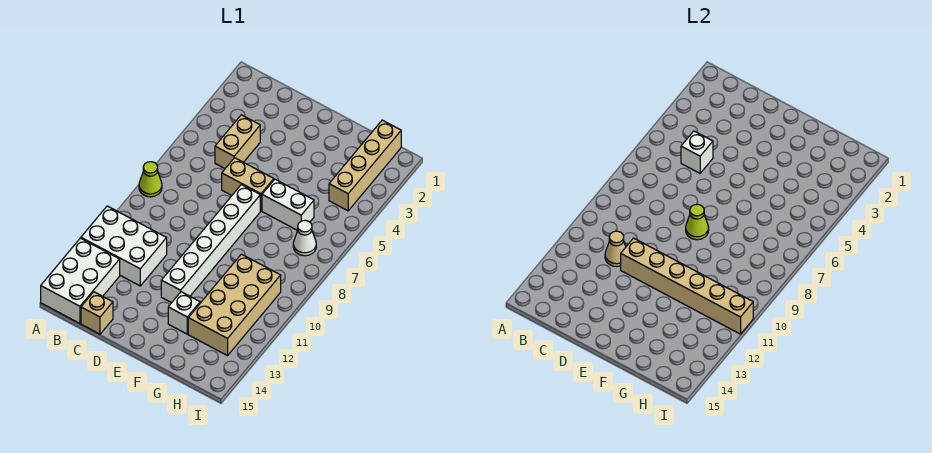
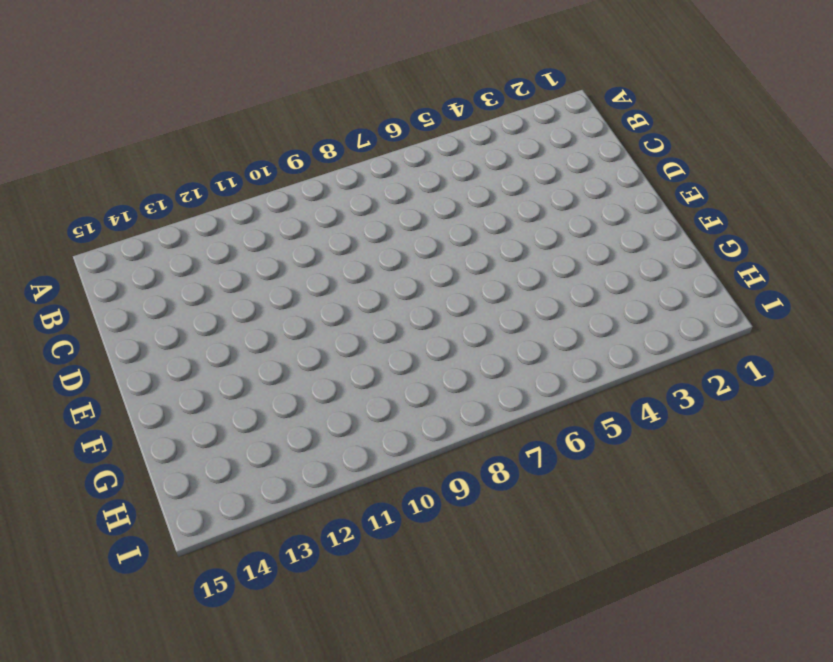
none -> lime cone A8 level 1
none -> white brick A11:C12 level 1
none -> white brick A13:B15 level 1

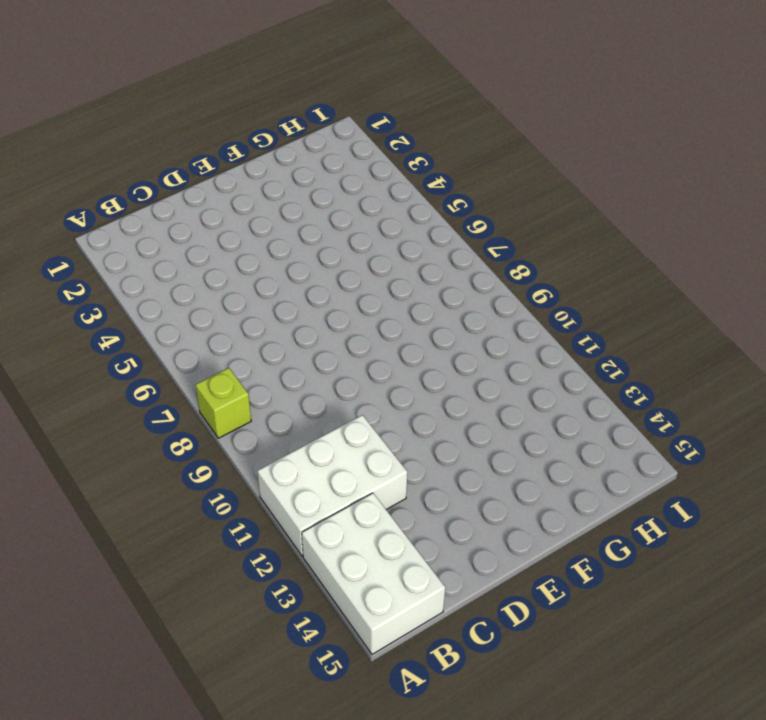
lime brick A8 level 1 -> lime cone A8 level 1
none -> tan brick C4:C5 level 1
none -> tan brick C15 level 1
none -> tan brick D6:E6 level 1

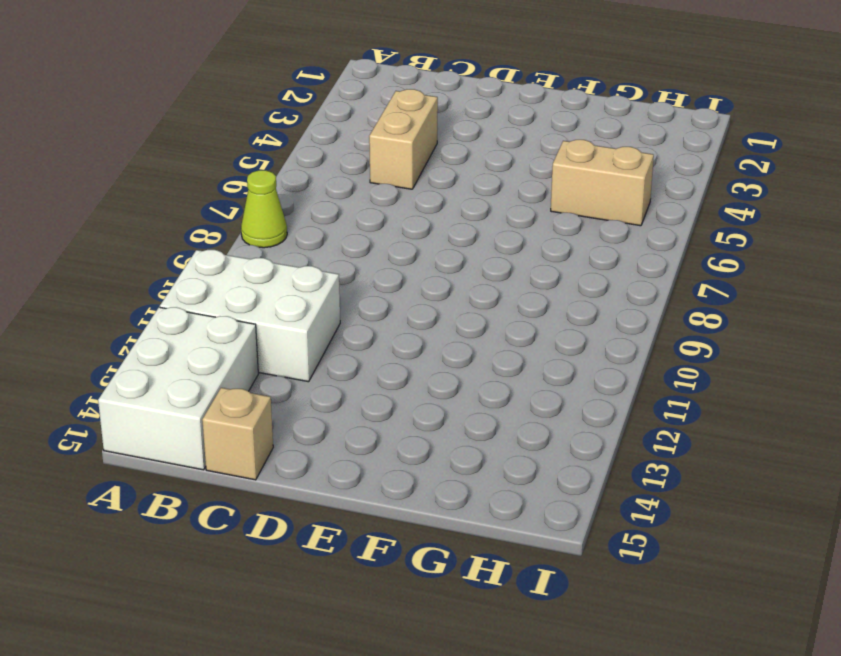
tan brick G5:H5 level 1 -> tan brick D6:E6 level 1
none -> white brick E7:E12 level 1
none -> white brick F6:G6 level 1
none -> white brick F13 level 1

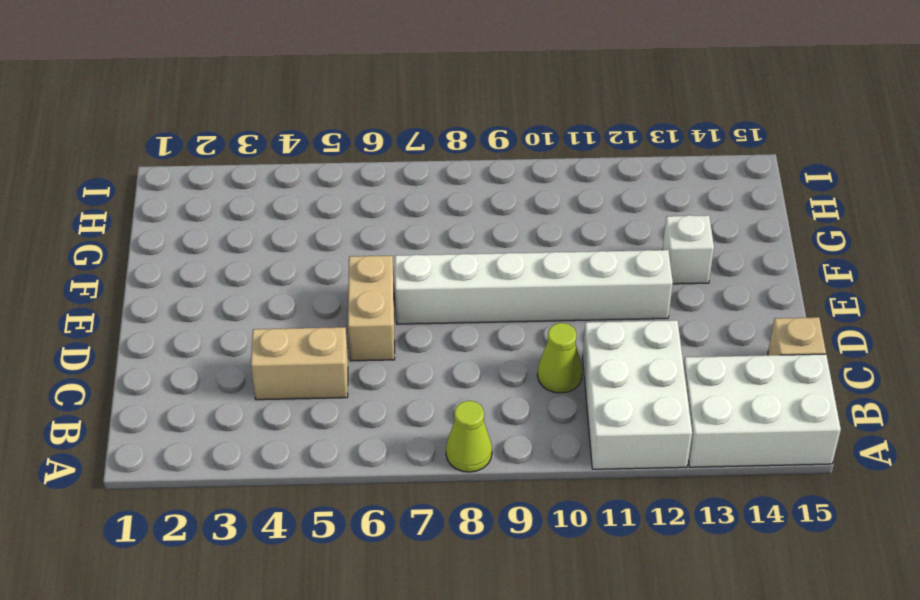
lime cone C10 level 1 -> lime cone E8 level 2
none -> white brick F6:G6 level 1
none -> tan brick G10:H13 level 1
none -> tan brick H1:H4 level 1

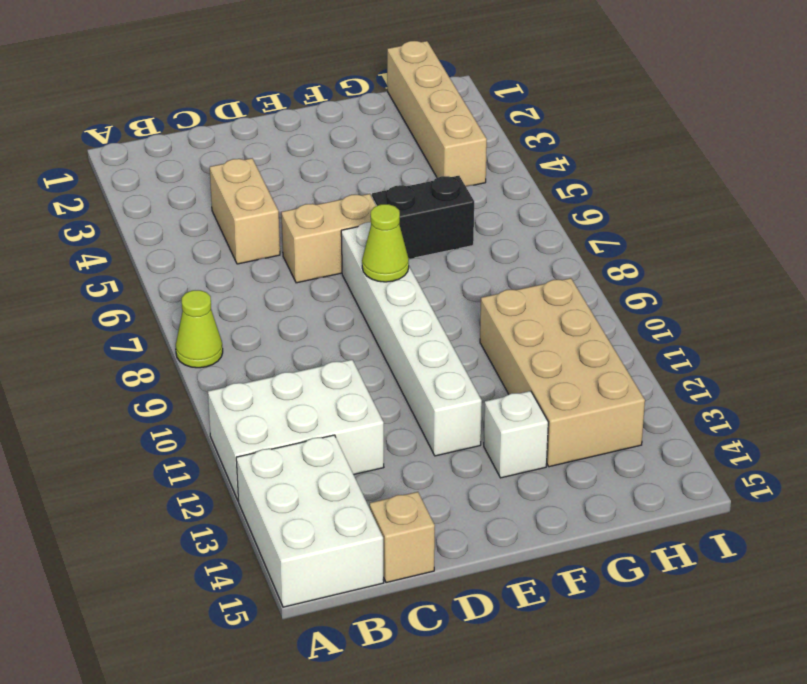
black brick F6:G6 level 1 -> white brick F6:G6 level 1
none -> white cone H7 level 1
none -> white brick C5 level 2
none -> tan cone C11 level 2

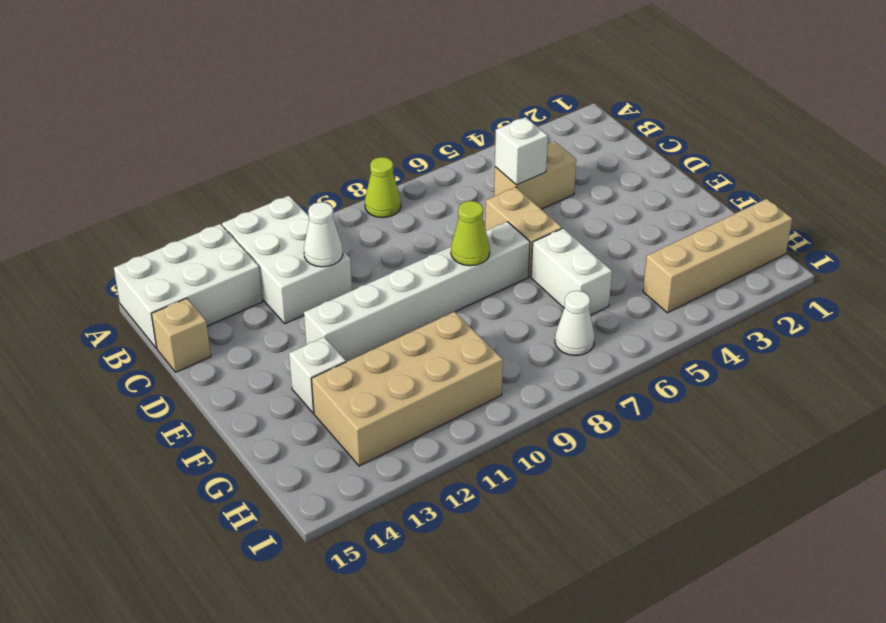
white cone C11 level 2 -> tan cone C11 level 2
none -> tan brick D11:I11 level 2

